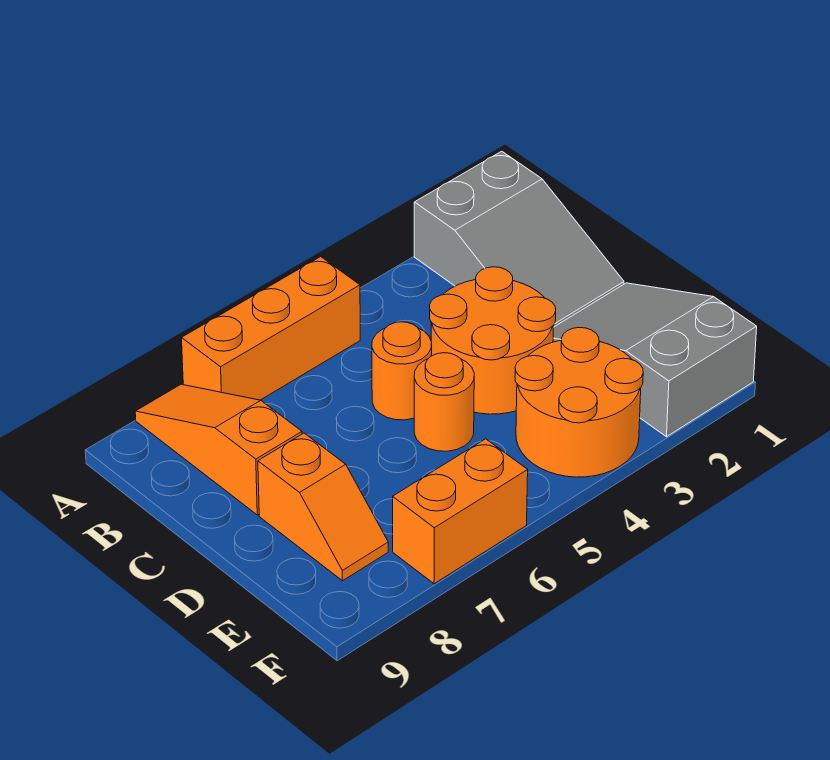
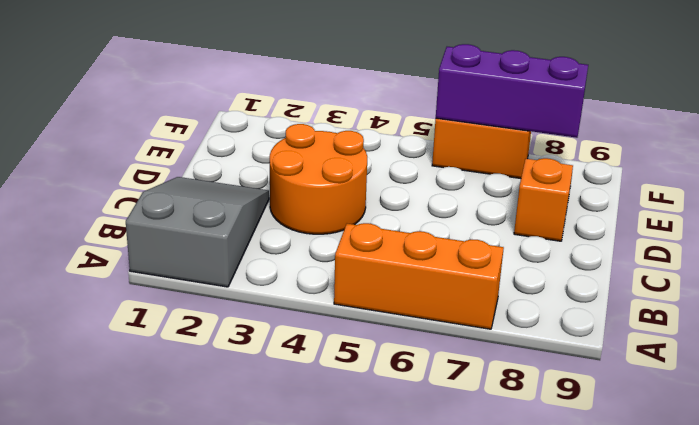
purple brick F6:F8 level 2 -> none
none -> orange slope A8:C8 level 1 top C
none -> orange round brick C5 level 1

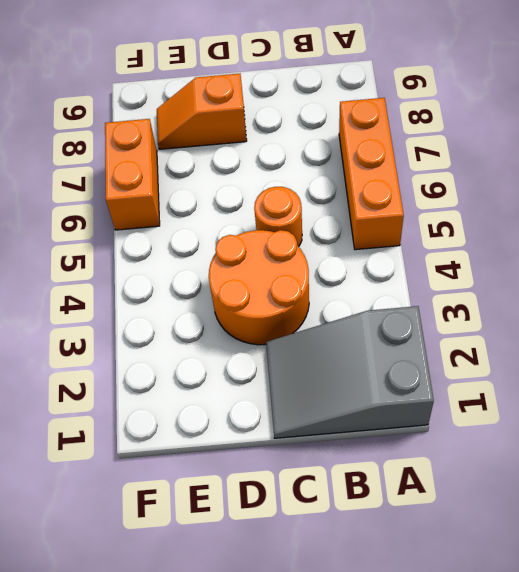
none -> orange slope A8:C8 level 1 top C
none -> grey slope D1:F2 level 1 top F

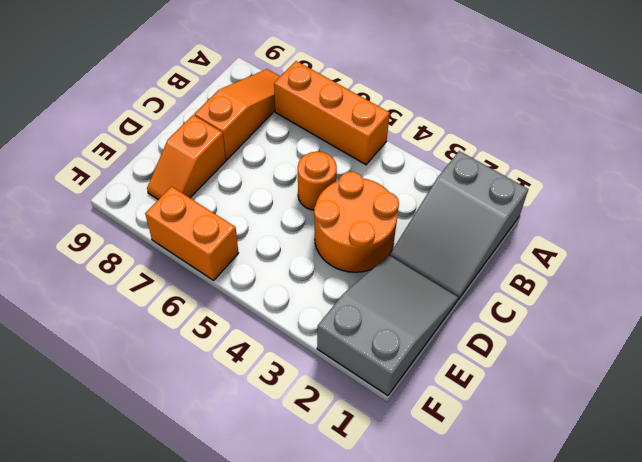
none -> orange round brick D5 level 1
none -> orange round brick E3:F4 level 1

